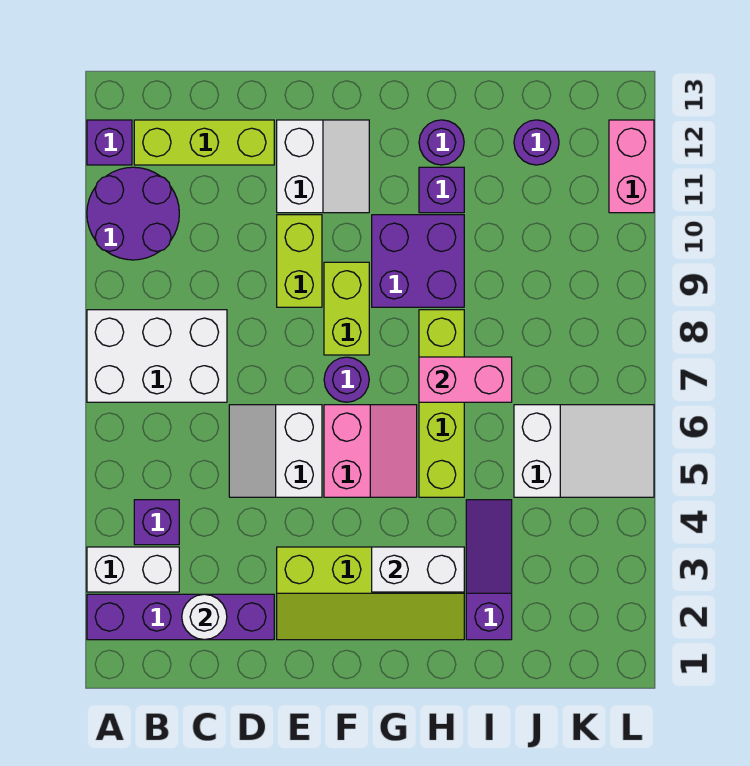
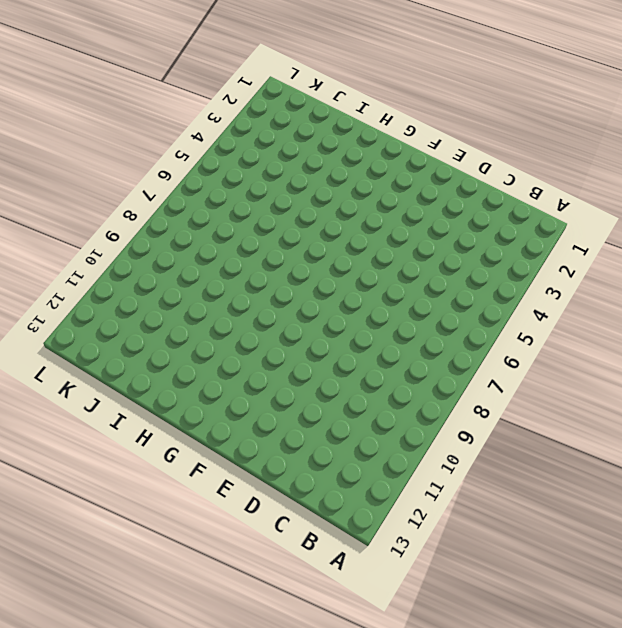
none -> purple brick A2:D2 level 1
none -> white brick A3:B3 level 1
none -> white brick A7:C8 level 1

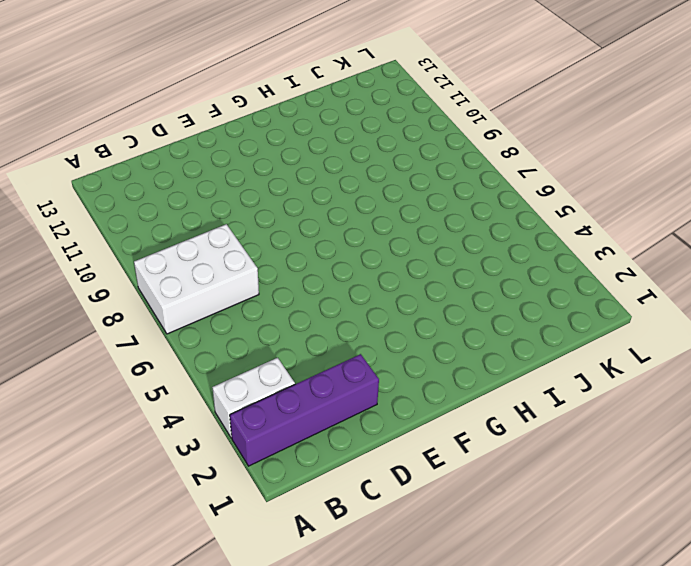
none -> purple round brick A10:B11 level 1
none -> purple brick A12 level 1
none -> purple brick B4 level 1

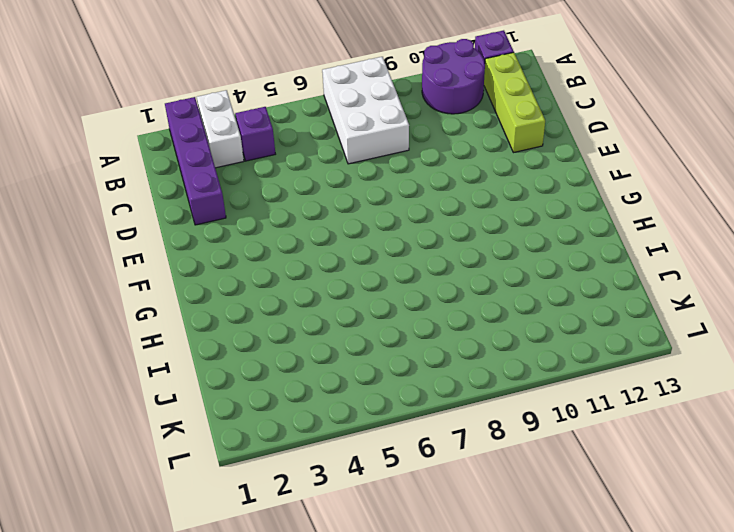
none -> white slope D5:E6 level 1 top E
none -> lime slope E2:H3 level 1 top 3
none -> lime brick E9:E10 level 1

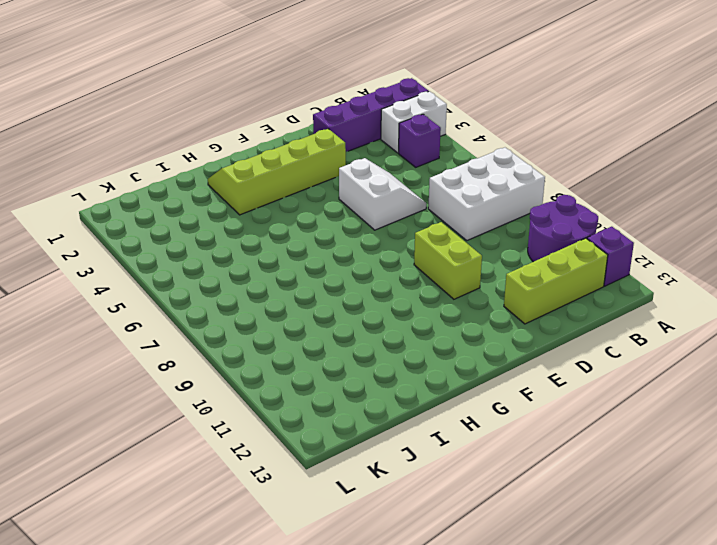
none -> white slope E11:F12 level 1 top E
none -> pink slope F5:G6 level 1 top F
none -> purple round brick F7 level 1

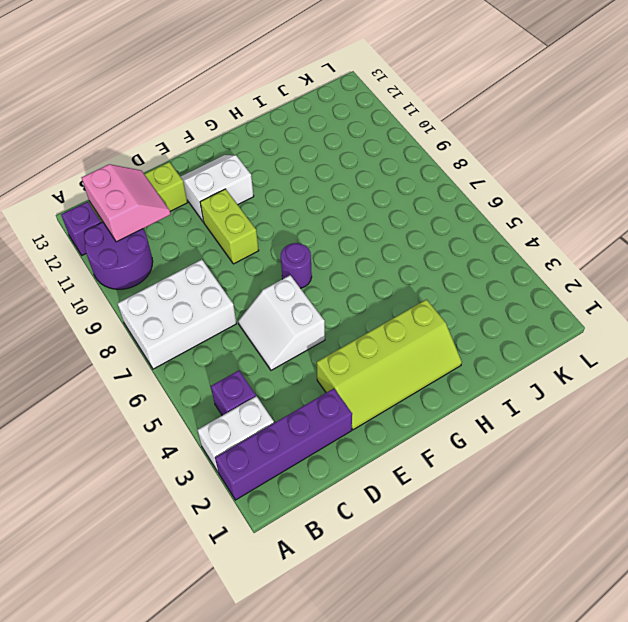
pink slope B11:C12 level 2 top B -> pink slope F5:G6 level 1 top F
white slope E11:F12 level 1 top 11 -> white slope E11:F12 level 1 top E
none -> lime brick F8:F9 level 1
none -> purple brick G9:H10 level 1
none -> lime brick H5:H8 level 1

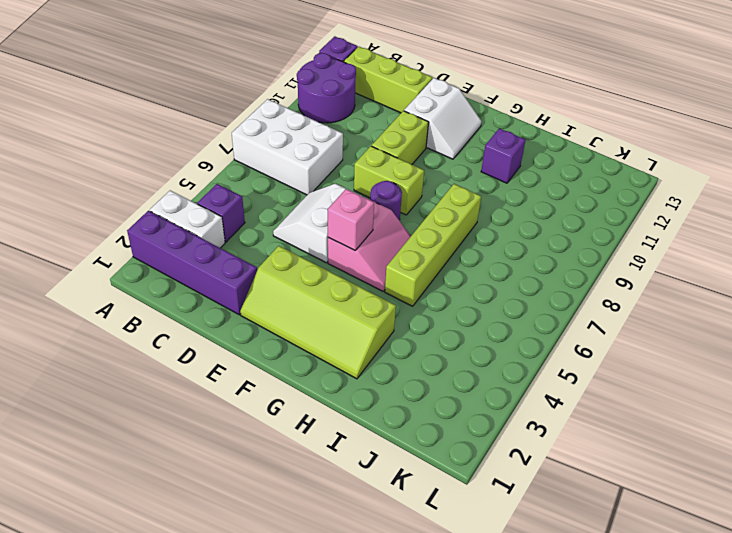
lime brick E8:F8 level 1 -> lime brick F8:F9 level 1
pink brick F5 level 2 -> none
none -> purple brick G9:H10 level 1
none -> purple round brick H12 level 1
none -> purple slope I2:I4 level 1 top 2

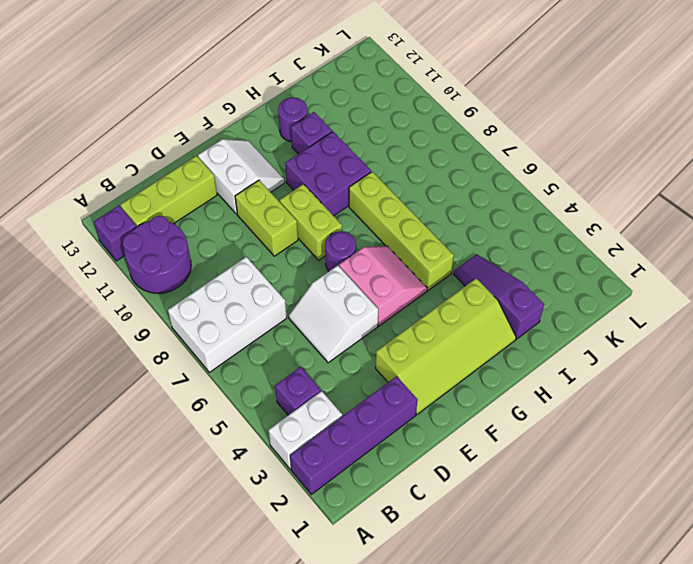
none -> white slope J5:L6 level 1 top J
none -> purple round brick J12 level 1
none -> pink brick L11:L12 level 1

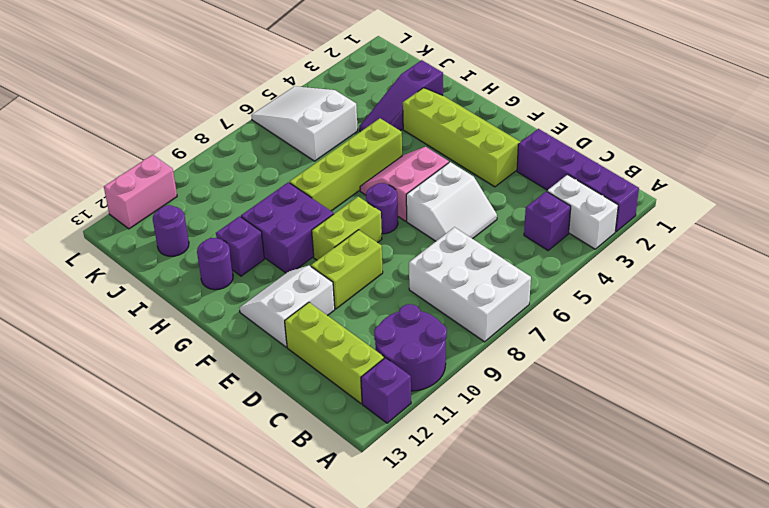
none -> white round brick C2 level 2
none -> white brick G3:H3 level 2
none -> pink brick H7:I7 level 2

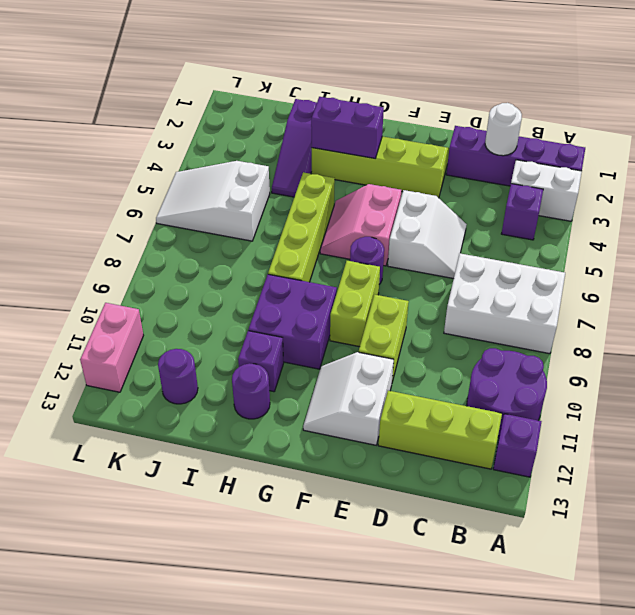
purple brick G3:H3 level 2 -> white brick G3:H3 level 2
none -> pink brick H7:I7 level 2

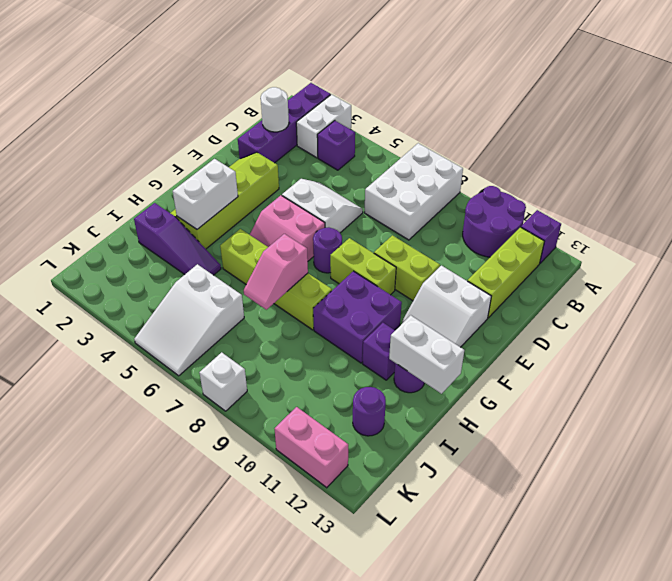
pink slope H7:I7 level 2 top H -> pink brick H7:I7 level 2
white brick H12:H13 level 2 -> none
white brick L8 level 1 -> none

